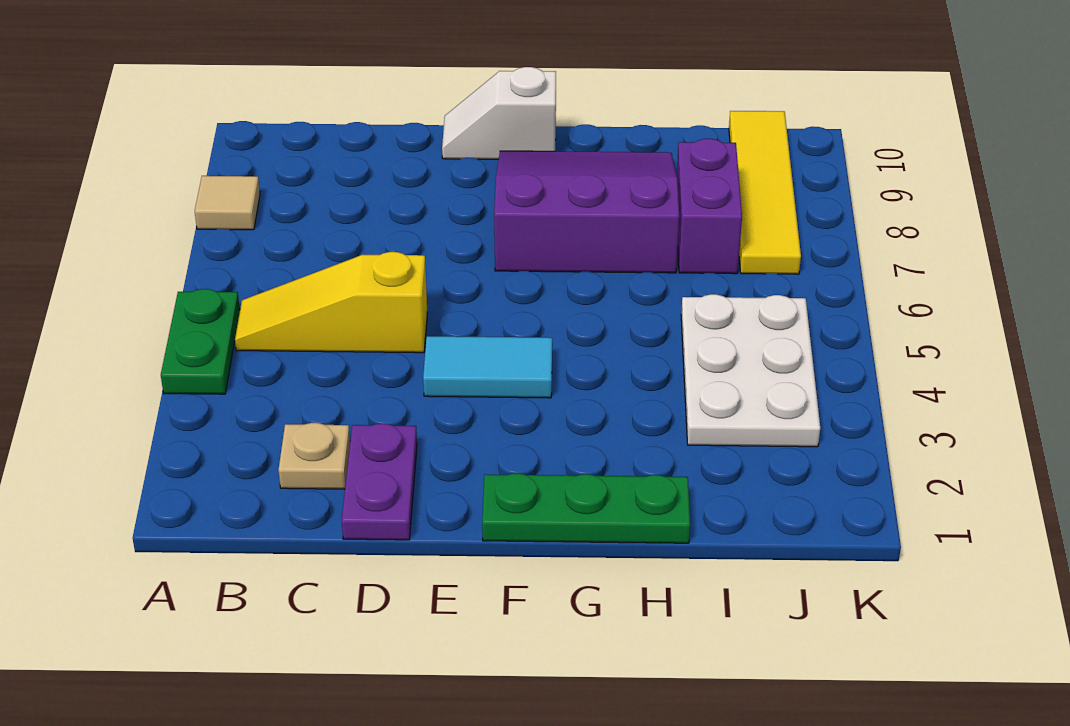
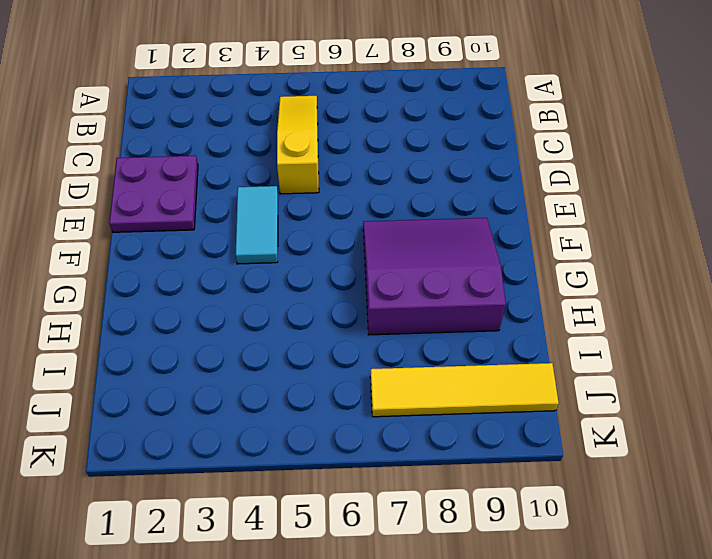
purple plate D1:E2 level 1 -> purple plate D1:D2 level 1
purple slope F7:H9 level 1 top H -> purple slope F7:H9 level 1 top 7
none -> green plate A4:A5 level 1
none -> tan tile A8 level 1
none -> tan plate C2 level 1

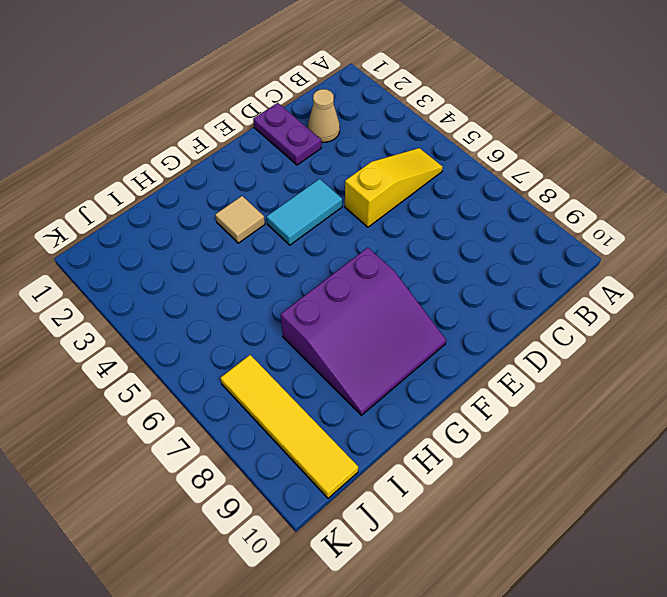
tan cone C2 level 1 -> tan plate C2 level 1
tan tile G3 level 1 -> tan tile A8 level 1
none -> green plate A4:A5 level 1
none -> white slope E10:F10 level 1 top F
none -> green plate F1:H1 level 1

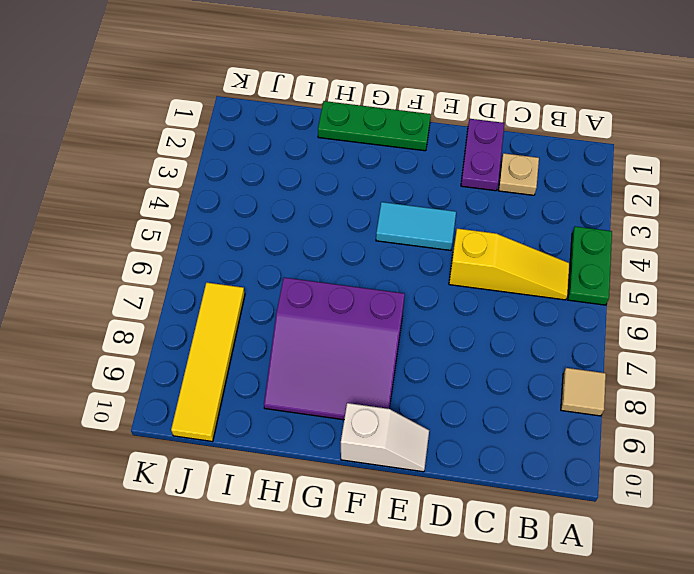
none -> white plate I3:J5 level 1
none -> purple brick I7:I8 level 1

